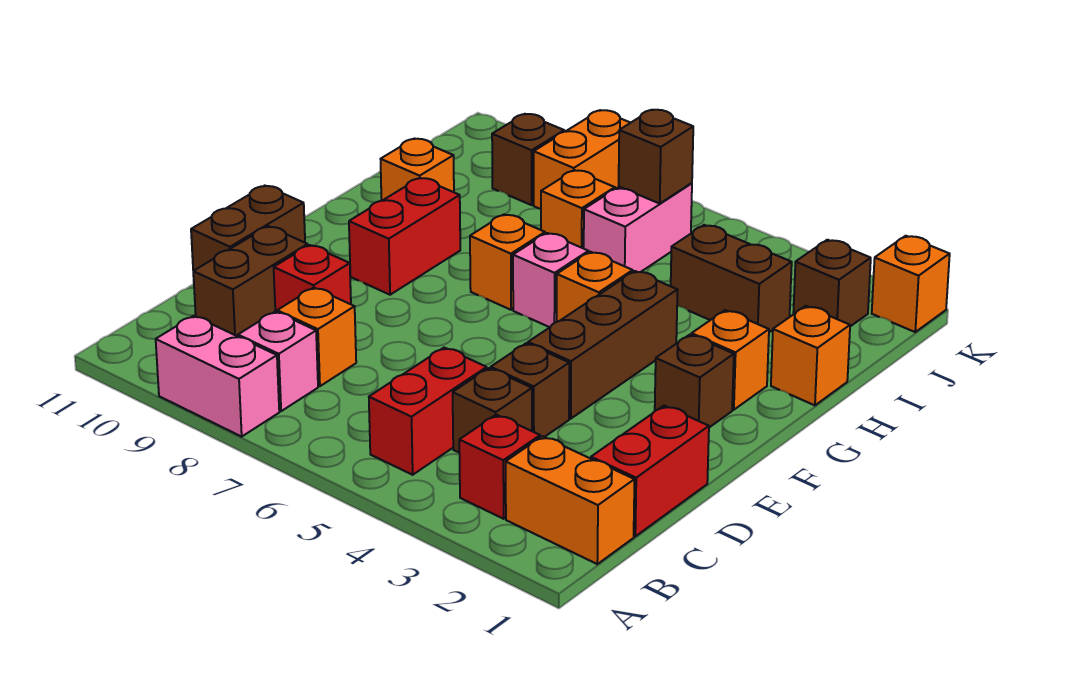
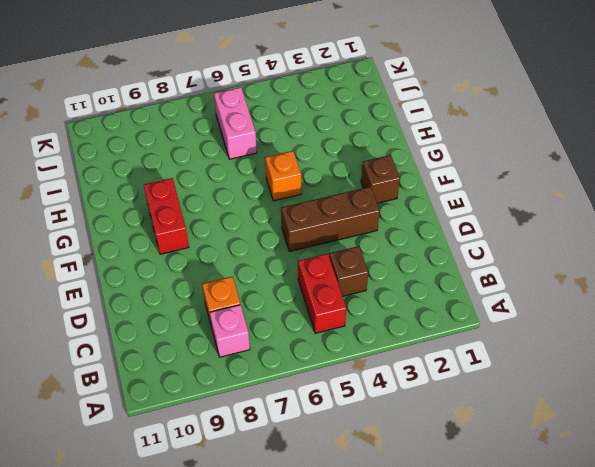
brown brick E3:E5 level 1 -> brown brick E4:G4 level 1
none -> pink brick A8:A9 level 1
none -> orange brick B1:B2 level 1
none -> red brick B3 level 1

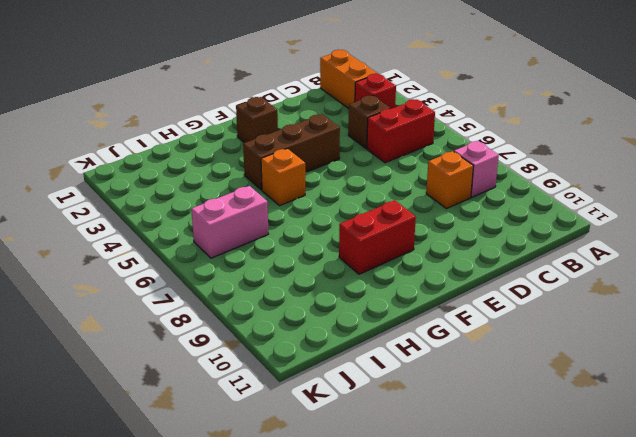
none -> pink brick A8:A9 level 1
none -> red brick C1:D1 level 1
none -> brown brick C10:D10 level 1

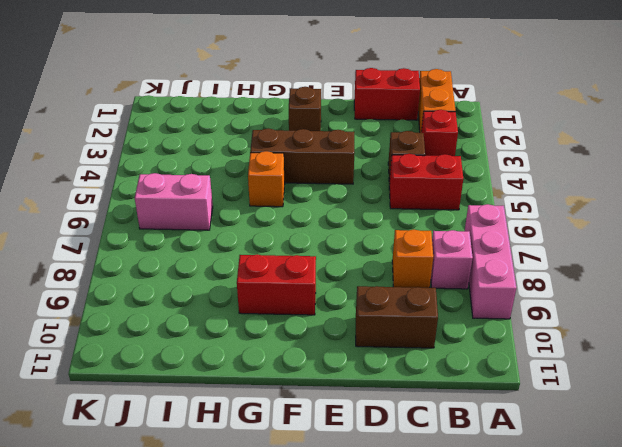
pink brick A7:A9 level 1 -> pink brick A8:A9 level 1
none -> brown brick D4 level 1
none -> red brick D9 level 1
none -> brown brick D11:E11 level 1

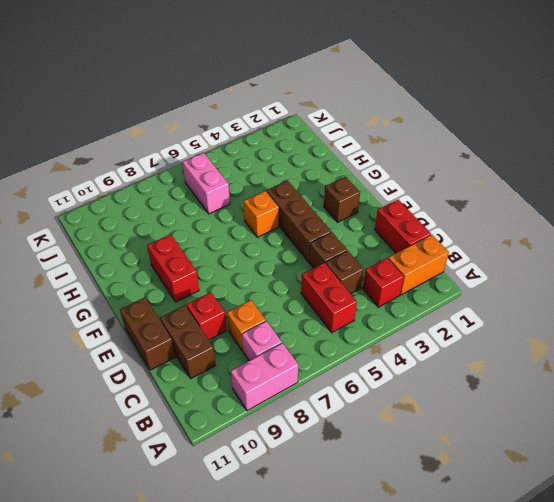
none -> orange brick G2 level 1
none -> pink brick G6 level 1
none -> orange brick G7 level 1

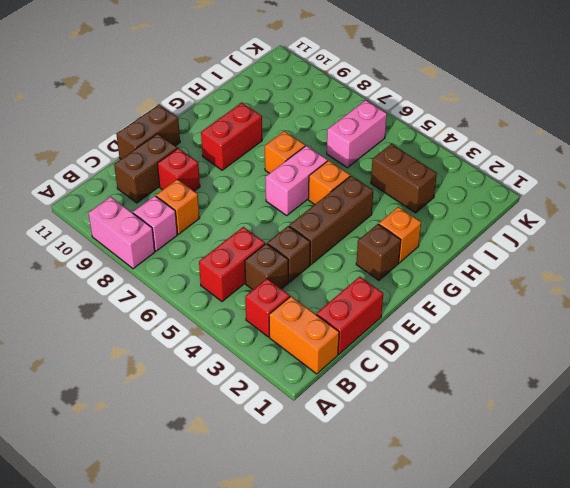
pink brick F6:G6 level 1 -> pink brick G6 level 1
none -> orange brick H1 level 1
none -> orange brick H10 level 1
none -> orange brick I7 level 1

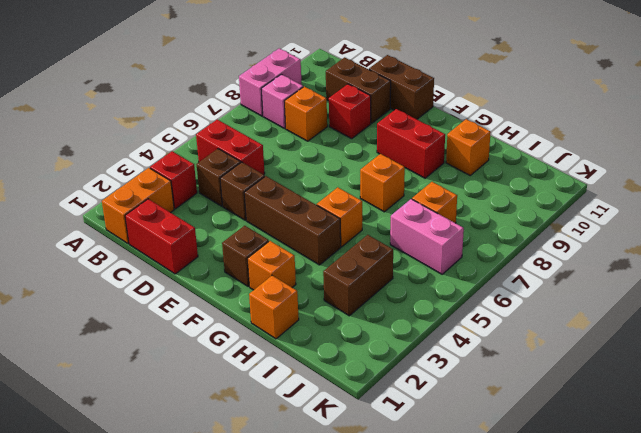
none -> pink brick G6 level 1
none -> brown brick J2 level 1
none -> orange brick J8:K8 level 1

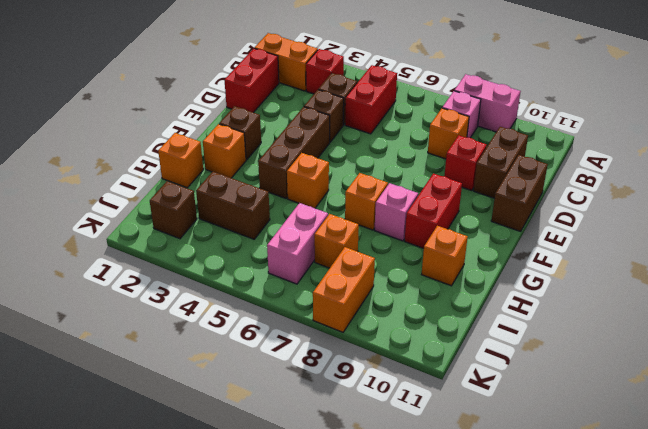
pink brick G8 level 1 -> pink brick G6 level 1
none -> brown brick J9 level 1
none -> orange brick K1 level 1
none -> brown brick J6 level 2

